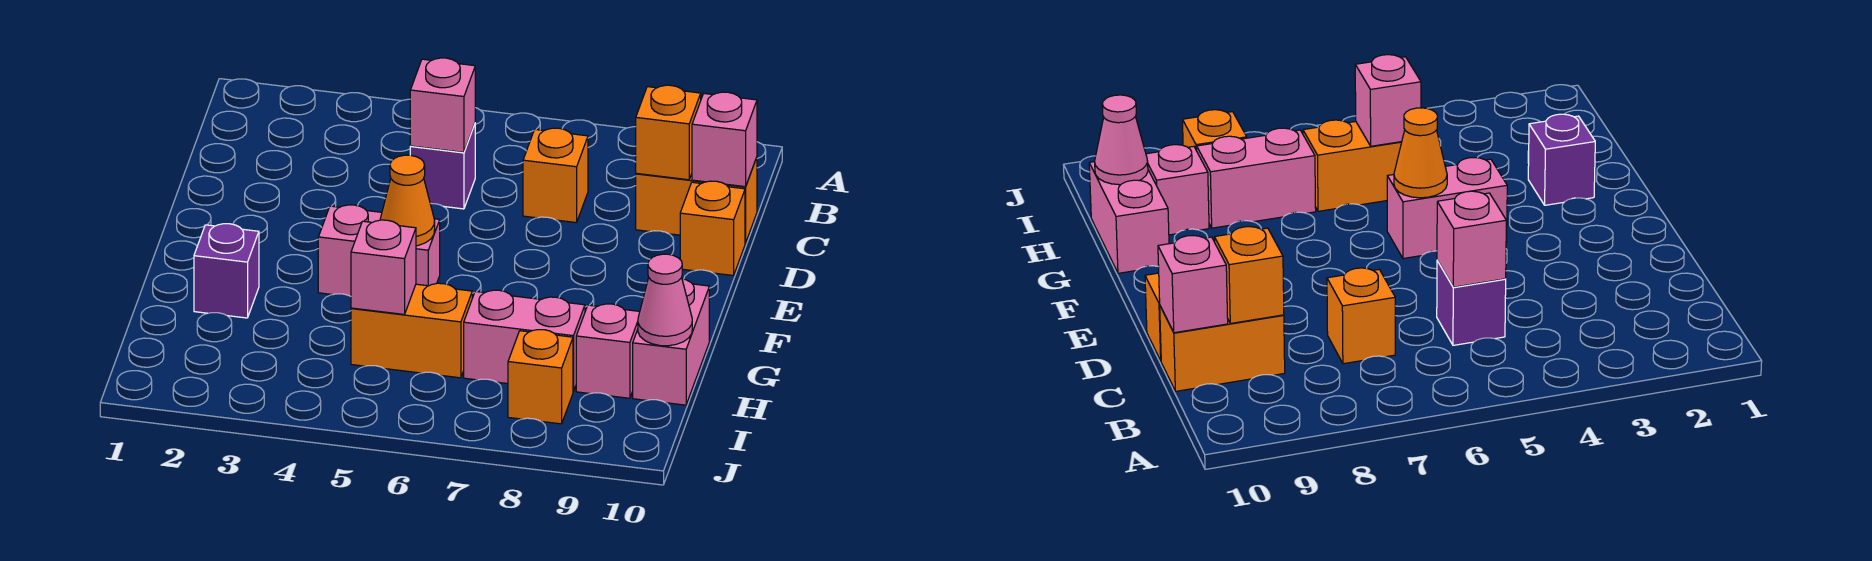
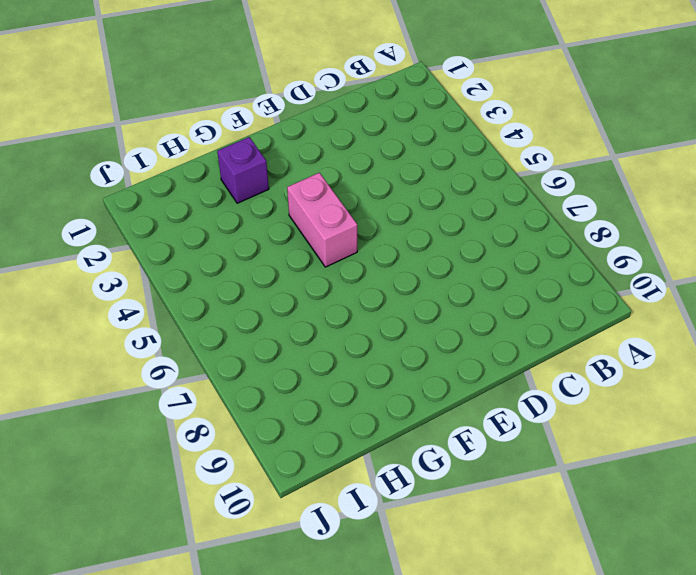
none -> purple brick C5 level 1
none -> orange brick C7 level 1
none -> orange brick C9:C10 level 1

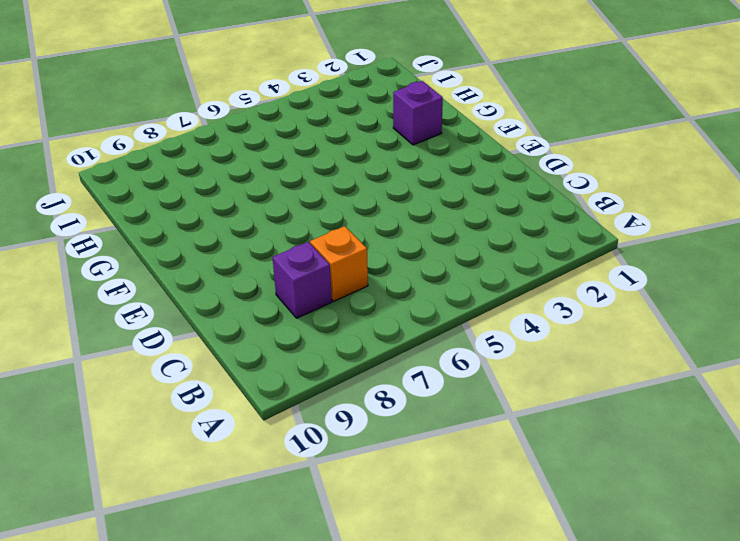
purple brick C8 level 1 -> purple brick C5 level 1
none -> orange brick C9:C10 level 1
none -> orange brick D10 level 1
none -> pink brick F4:F5 level 1

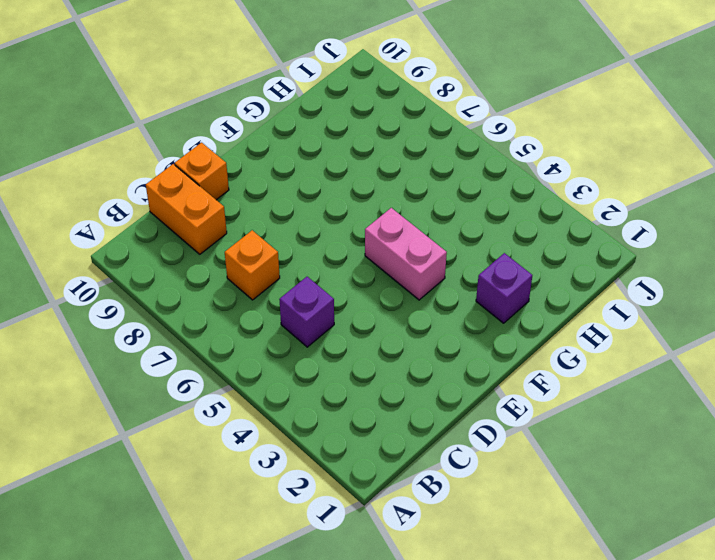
none -> pink brick G10:H10 level 1
none -> orange brick H5:H6 level 1
none -> pink brick H7:H8 level 1

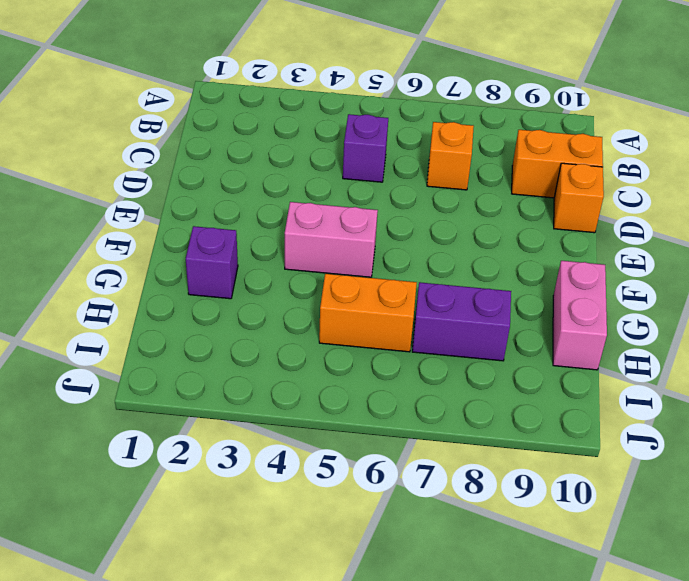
purple brick H7:H8 level 1 -> pink brick H7:H8 level 1
none -> pink brick H9 level 1
none -> orange brick I8 level 1
none -> pink brick C5 level 2

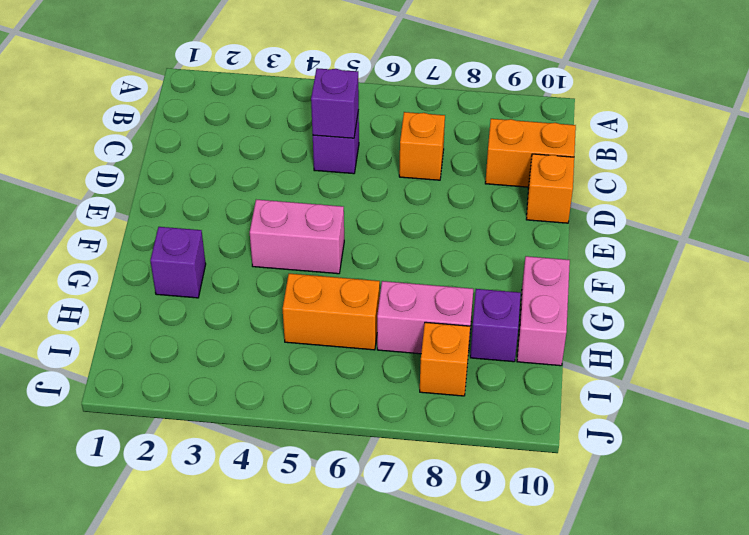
purple brick C5 level 2 -> pink brick C5 level 2
purple brick H9 level 1 -> pink brick H9 level 1
none -> orange brick C9 level 2
none -> pink brick C10 level 2
none -> orange cone F5 level 2

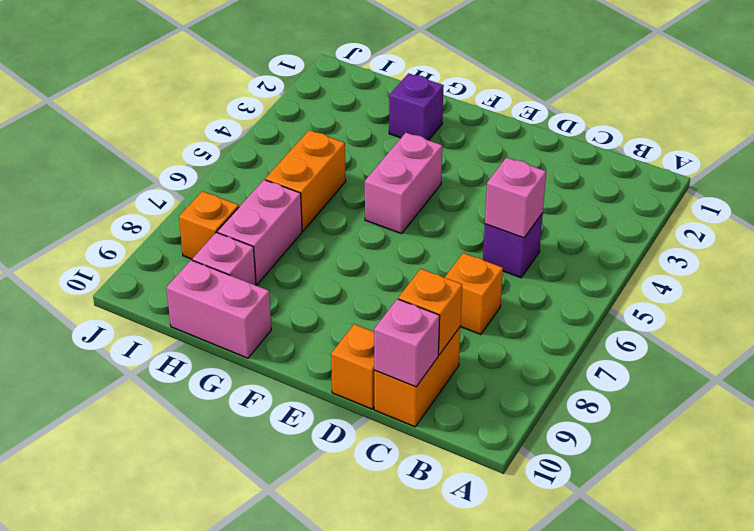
none -> orange cone F5 level 2
none -> pink brick H5 level 2
none -> pink cone H10 level 2

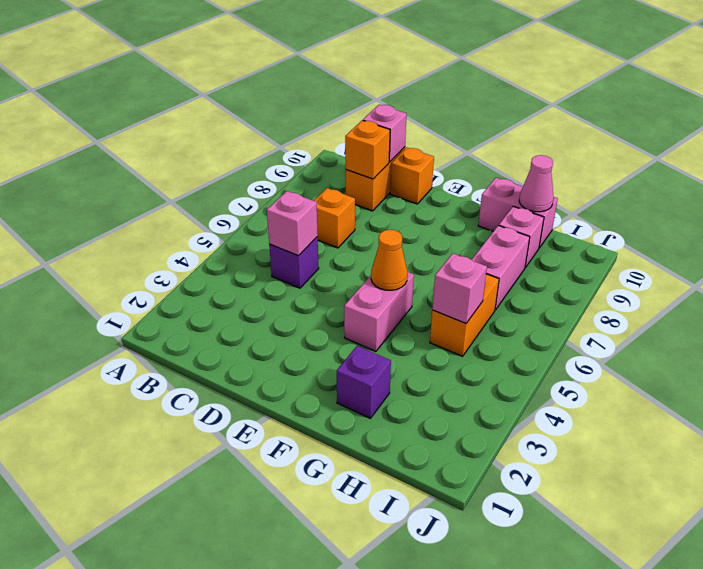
none -> orange brick I8 level 1

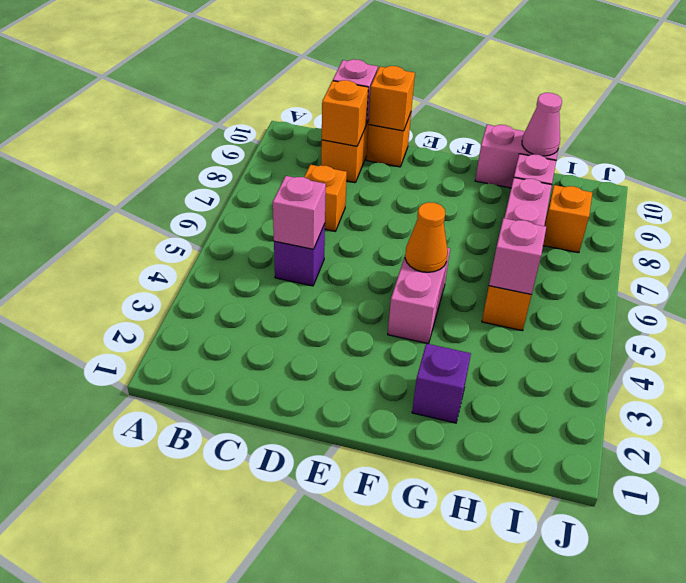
orange brick D10 level 2 -> none

